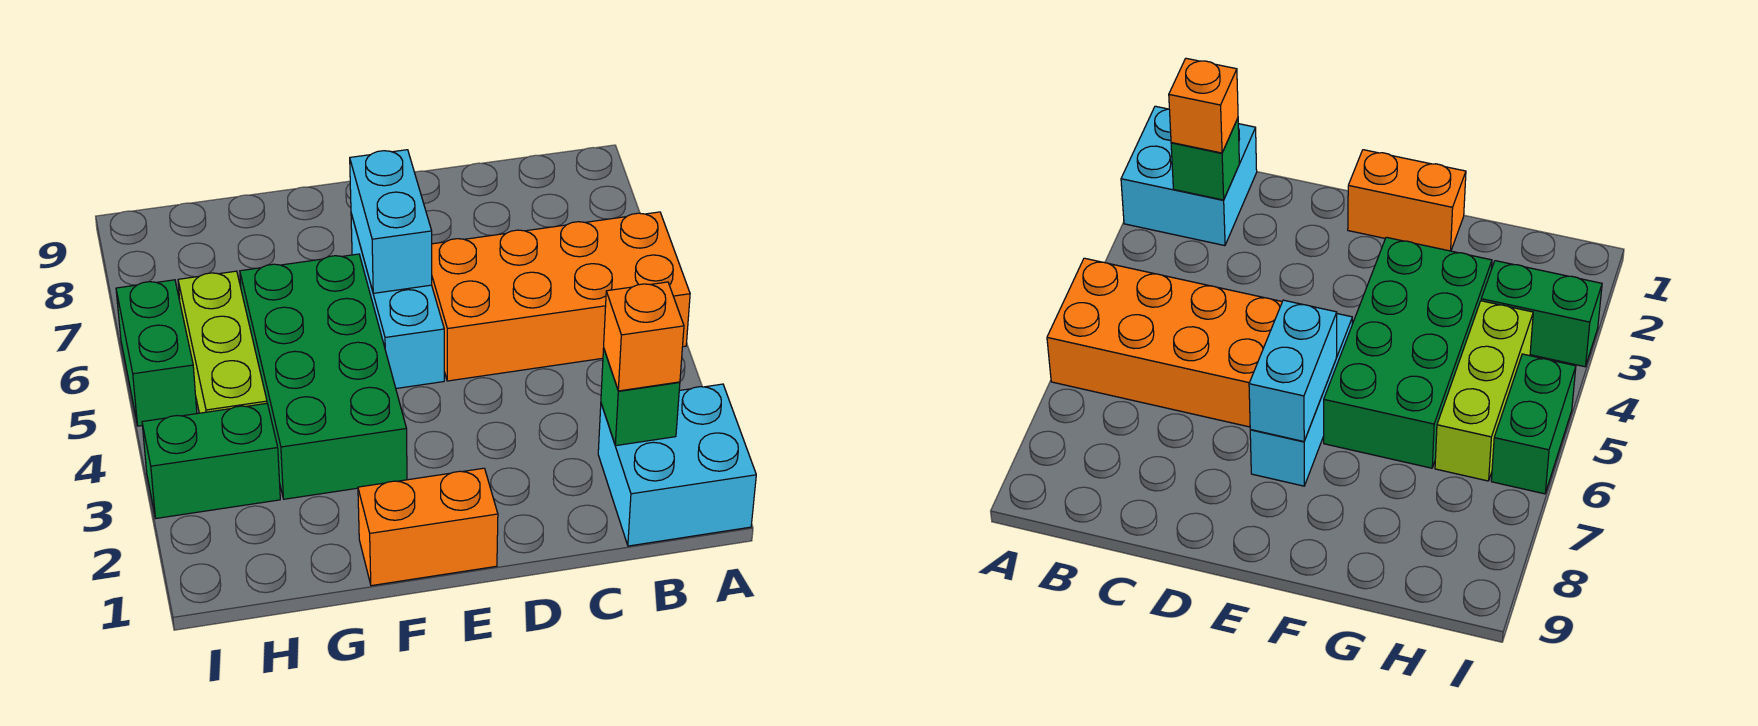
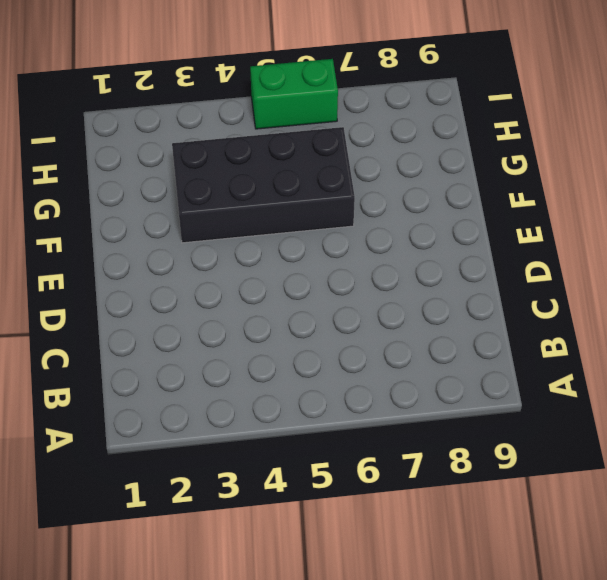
black brick F3:G6 level 1 -> green brick F3:G6 level 1
none -> cyan brick A1:B2 level 1
none -> orange brick A5:D6 level 1

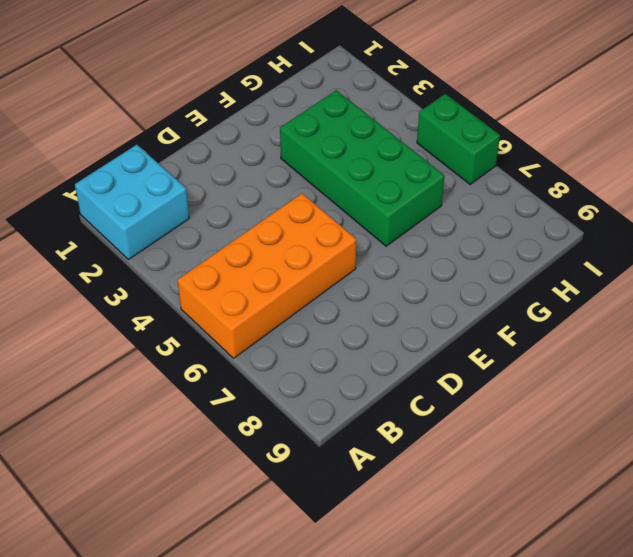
none -> orange brick E1:F1 level 1
none -> cyan brick E5:E7 level 1

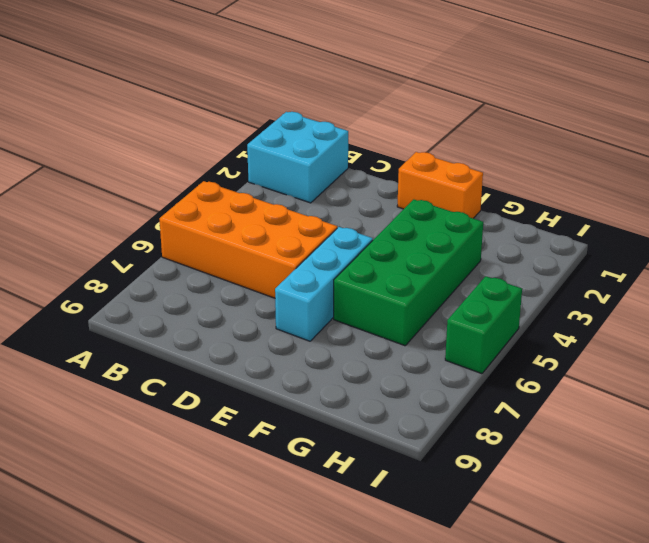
none -> green brick H3:I3 level 1
none -> lime brick H4:H6 level 1

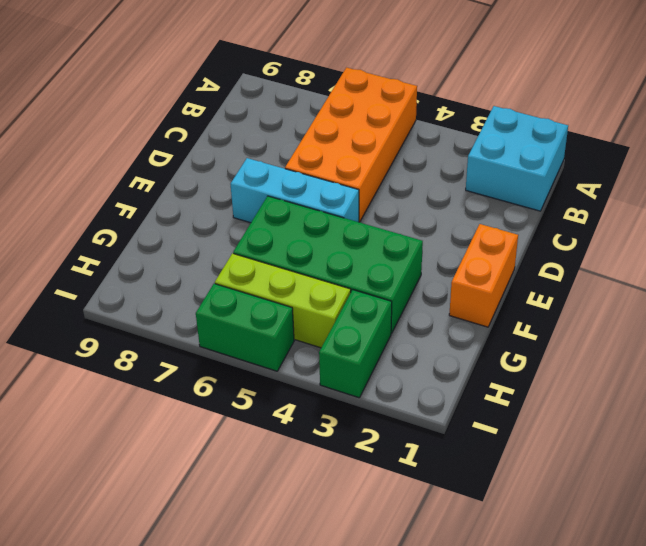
none -> green brick B2 level 2
none -> cyan brick E6:E7 level 2

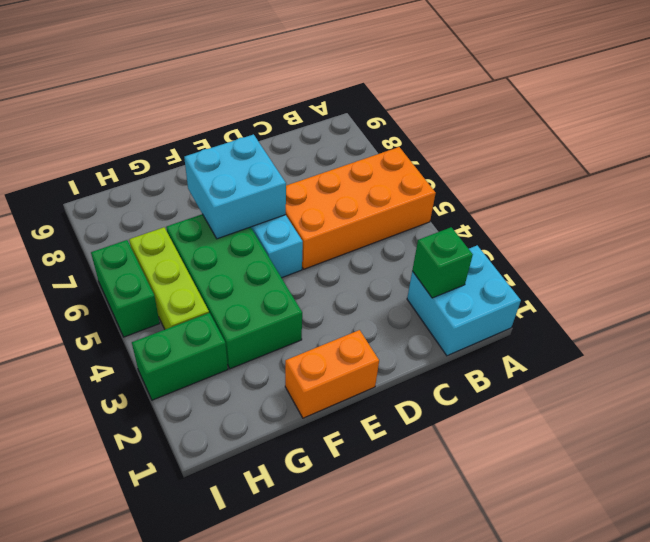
cyan brick E6:F7 level 2 -> cyan brick E6:E7 level 2
none -> orange brick B2 level 3

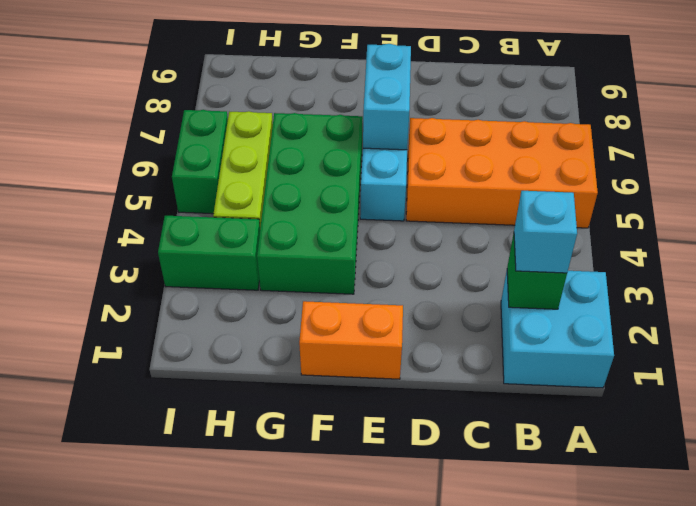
cyan brick B2 level 3 -> orange brick B2 level 3

